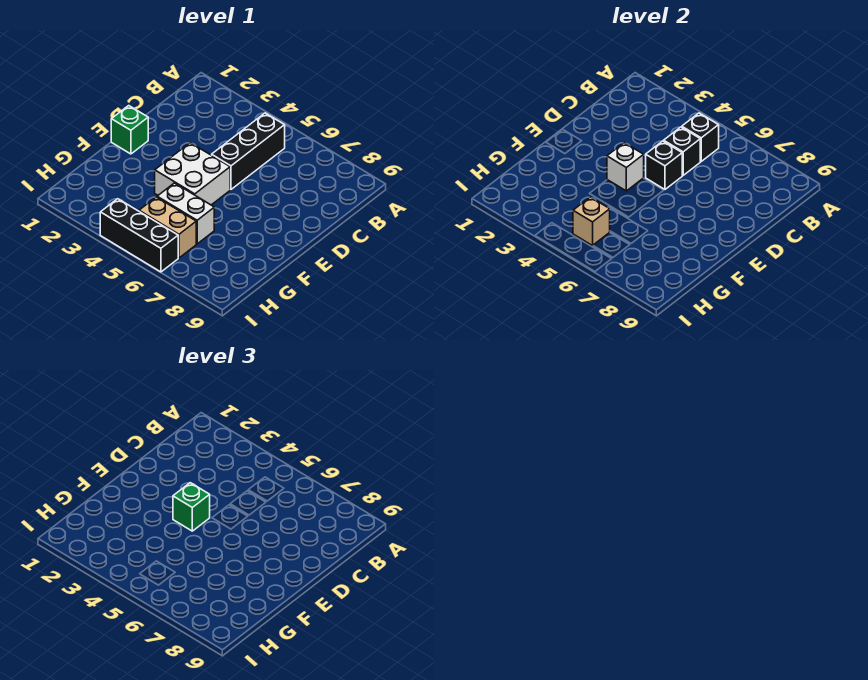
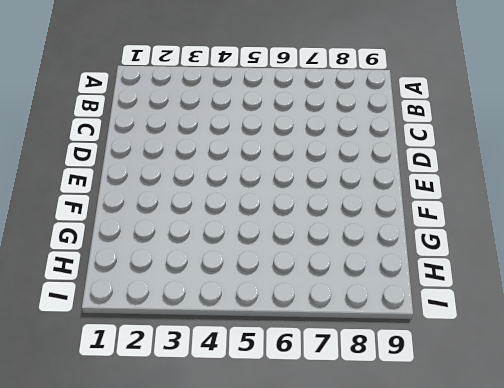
none -> black brick B5:D5 level 1
none -> green brick E1 level 1
none -> white brick E4:F5 level 1

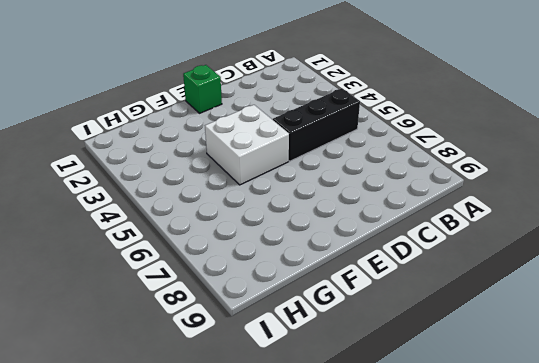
none -> white brick G5:G6 level 1
none -> tan brick H5:H6 level 1
none -> black brick I4:I6 level 1

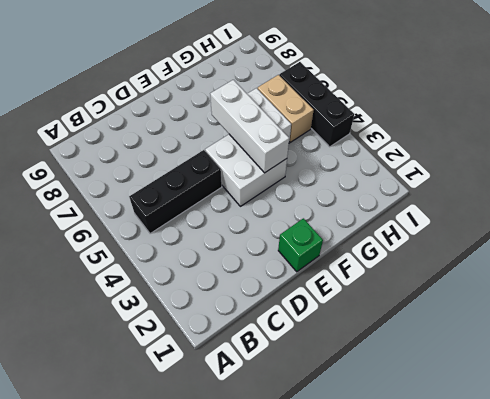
white brick F4:F6 level 2 -> none
none -> black brick B5 level 2
none -> black brick C5 level 2
none -> black brick D5 level 2

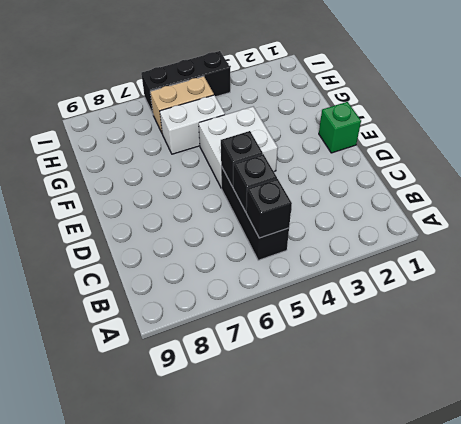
none -> white brick E4 level 2
none -> tan brick H5 level 2
none -> green brick E4 level 3

